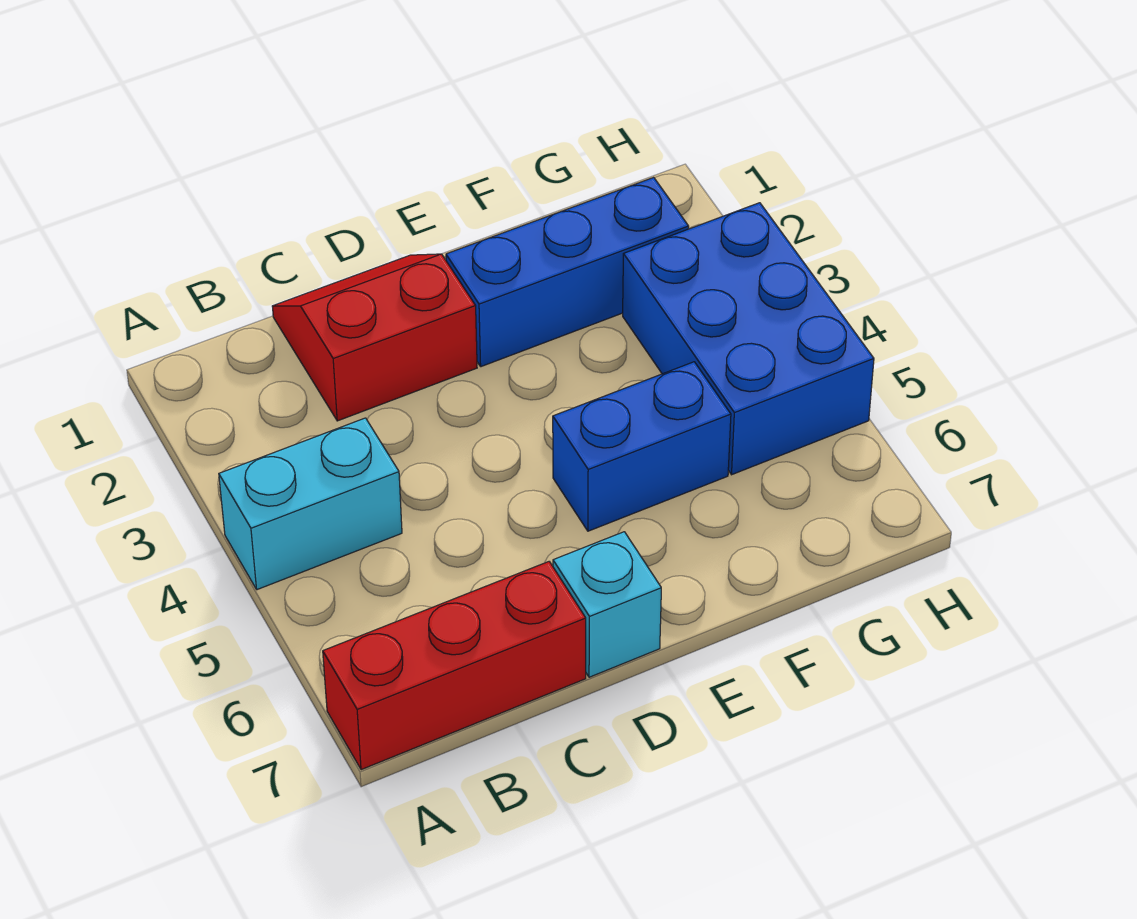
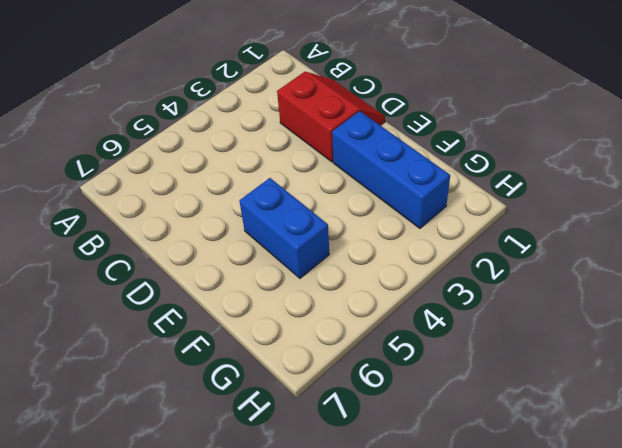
none -> cyan brick A4:B4 level 1
none -> red brick A7:C7 level 1

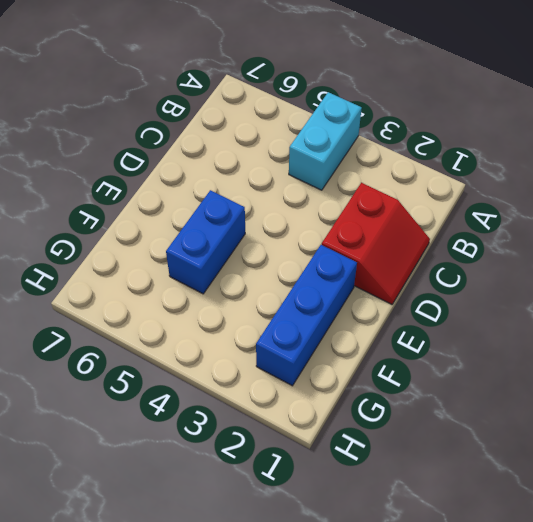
none -> red brick A7:C7 level 1
none -> cyan brick D7 level 1

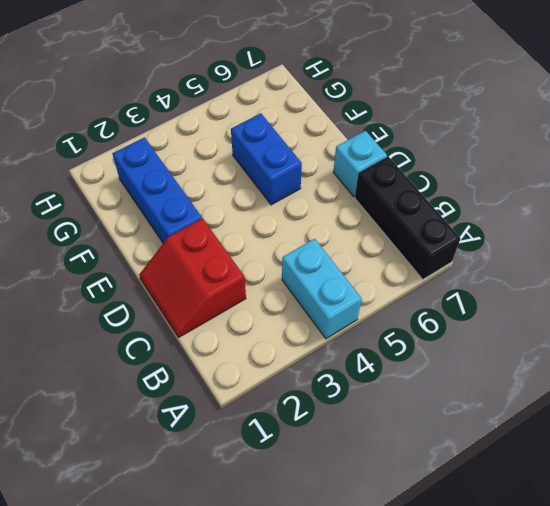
black brick A7:C7 level 1 -> red brick A7:C7 level 1
none -> blue brick G3:H5 level 1

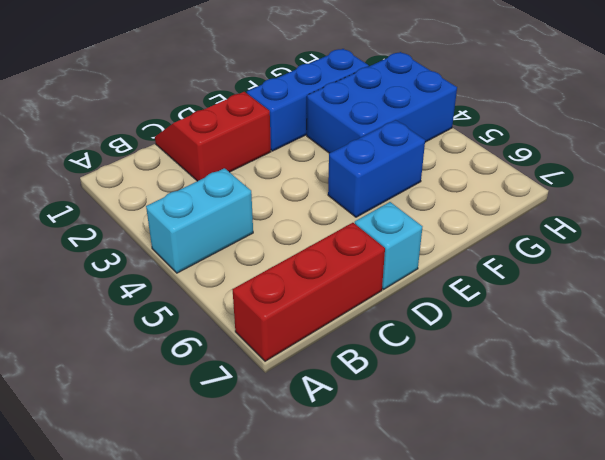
blue brick F3:H4 level 1 -> blue brick G3:H5 level 1

